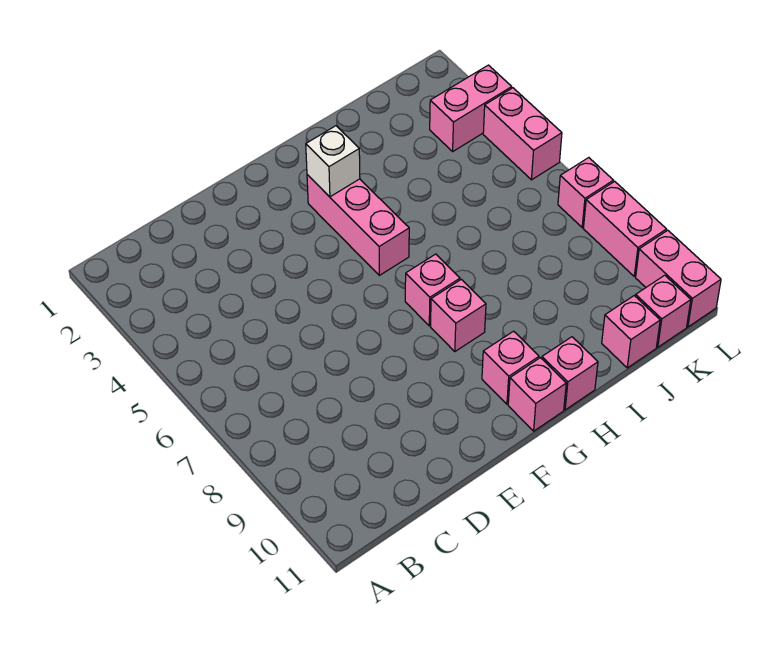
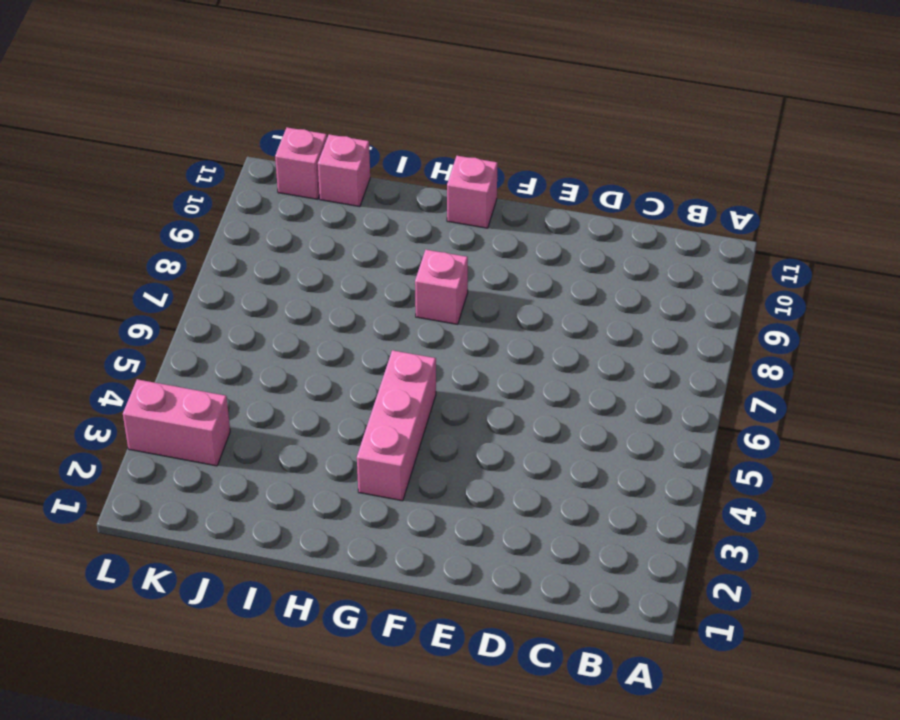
none -> pink brick G7 level 1
none -> pink brick G10 level 1
none -> pink brick H11 level 1

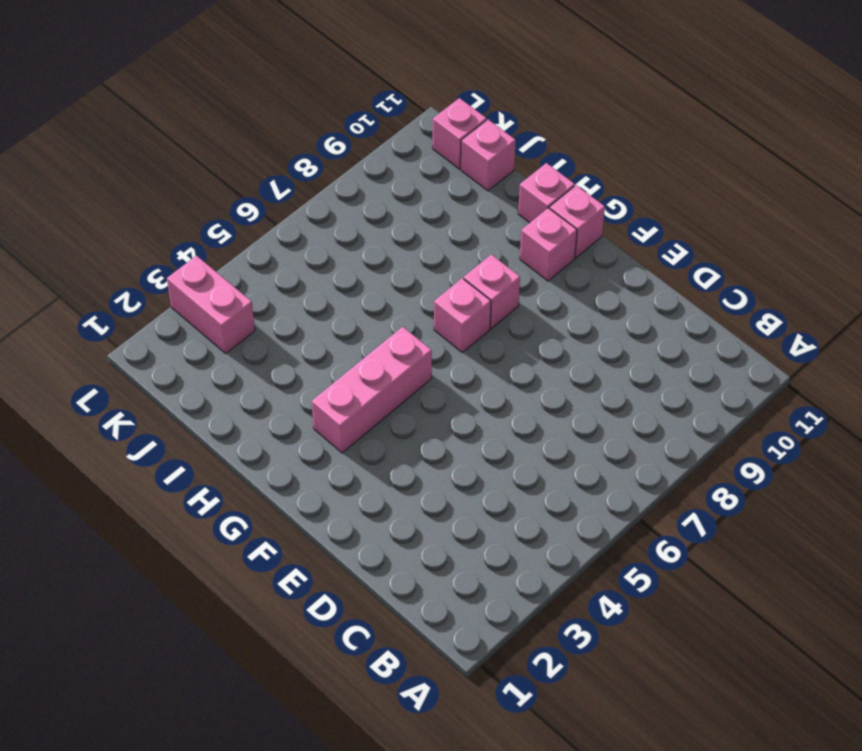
none -> pink brick L4:L5 level 1
none -> pink brick L7 level 1
none -> pink brick L8:L9 level 1

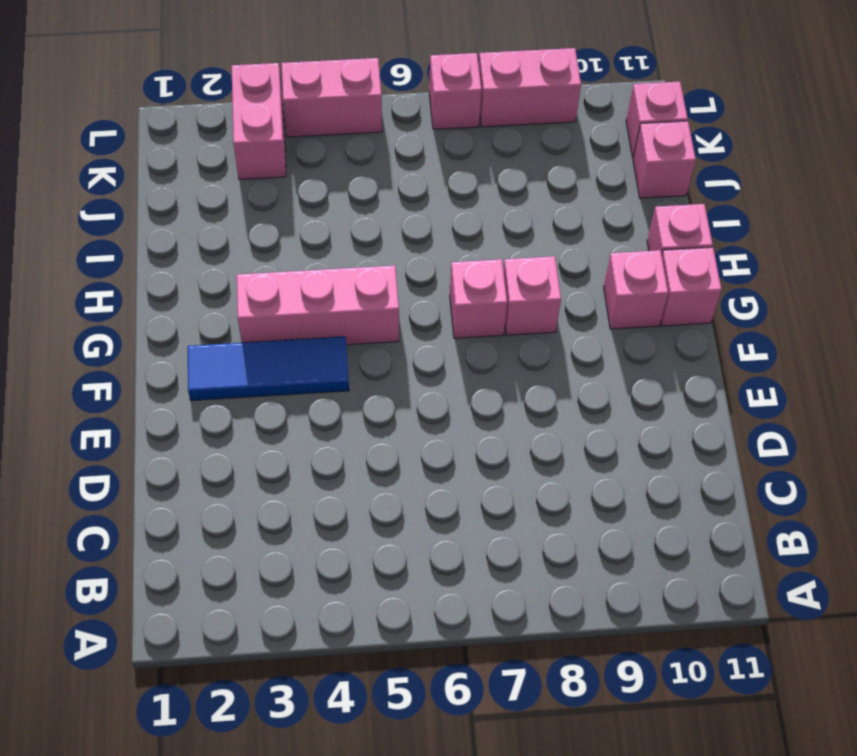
blue tile F2:F4 level 1 -> none
none -> pink brick L10:L11 level 1
none -> white brick G3 level 2

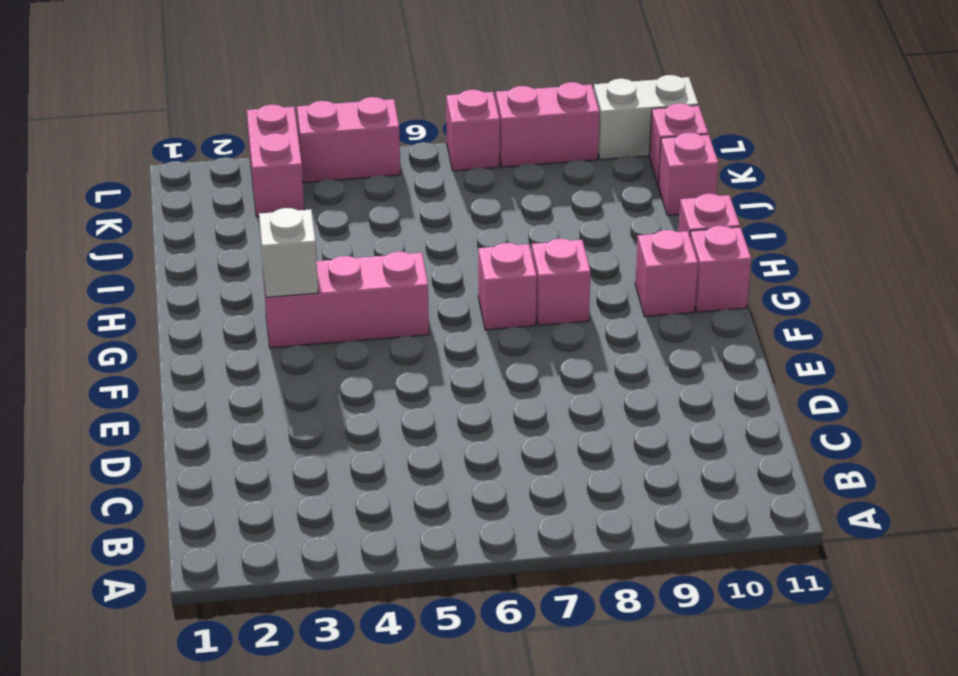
white brick L10:L11 level 1 -> pink brick L10:L11 level 1

